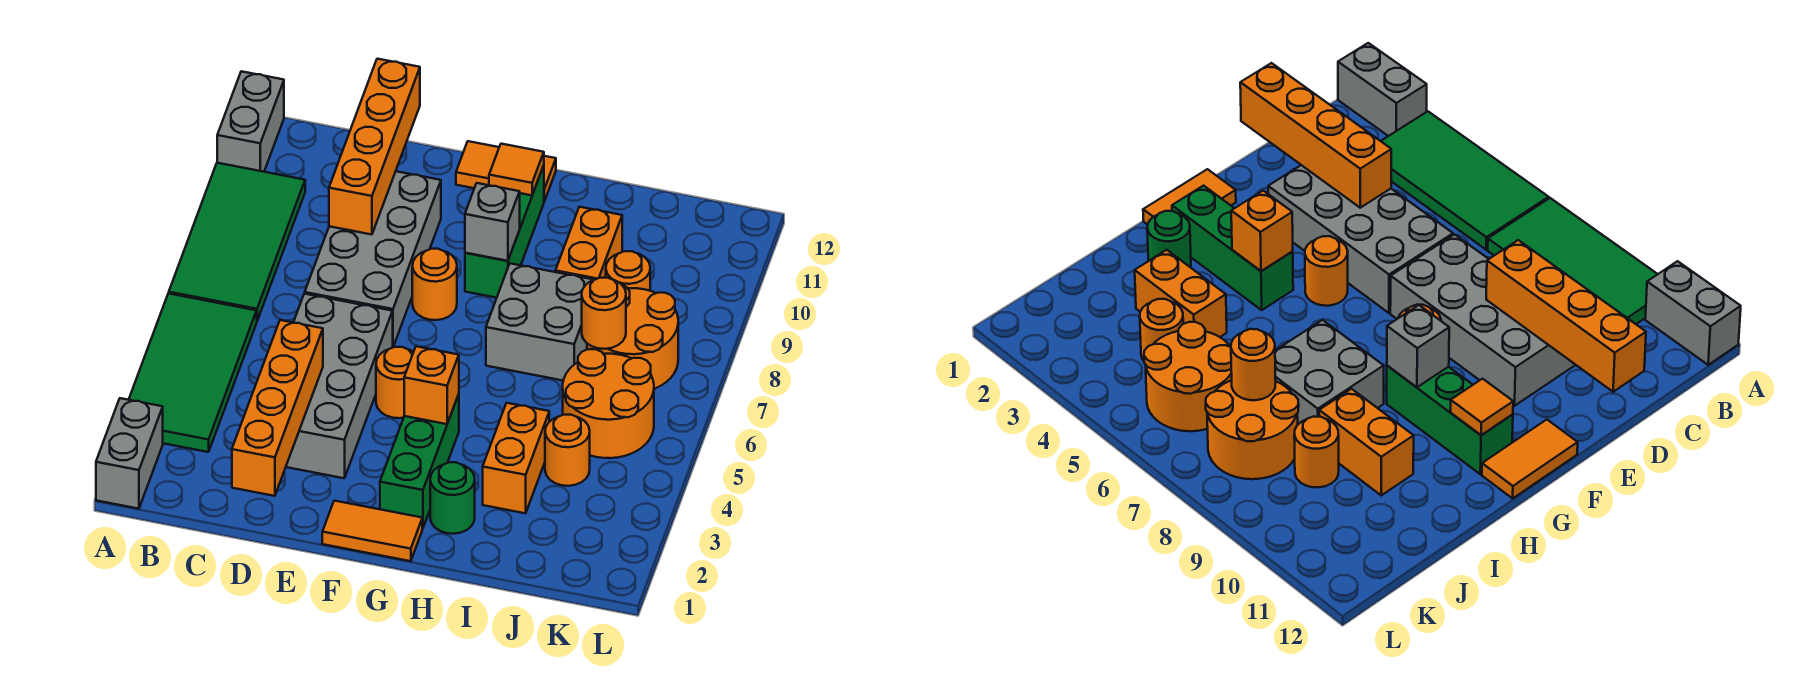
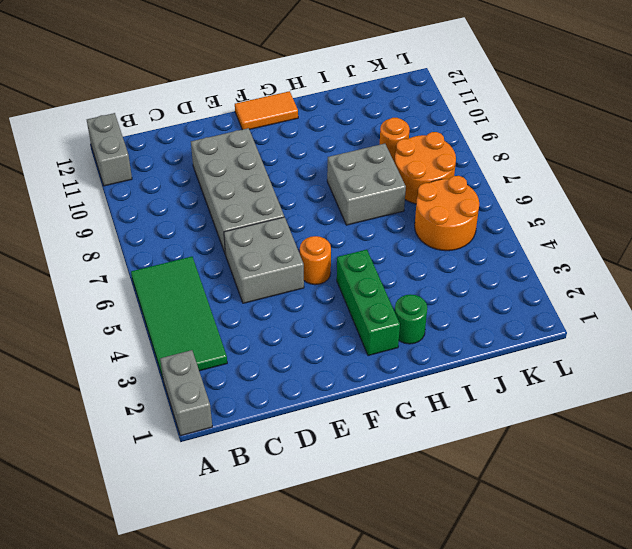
grey brick D5:E6 level 1 -> grey brick D3:E6 level 1
none -> green tile A7:B10 level 1
none -> orange tile F1:G1 level 1
none -> orange round brick F8 level 1

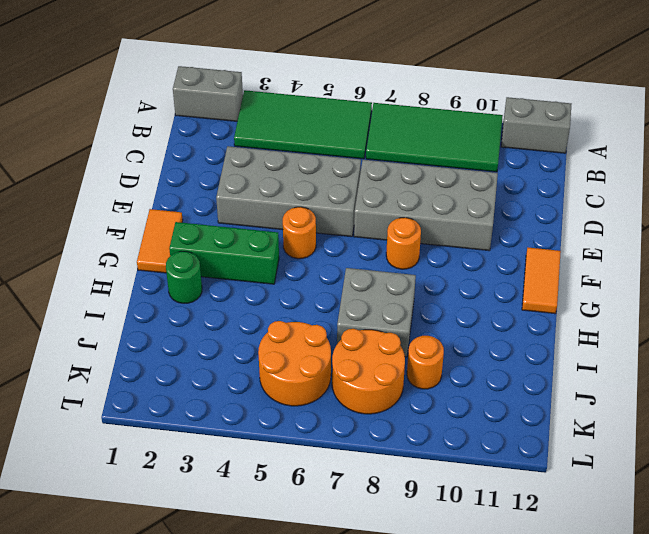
none -> green brick G9:G11 level 1
none -> orange brick I3:I4 level 1
none -> orange brick I9:I10 level 1

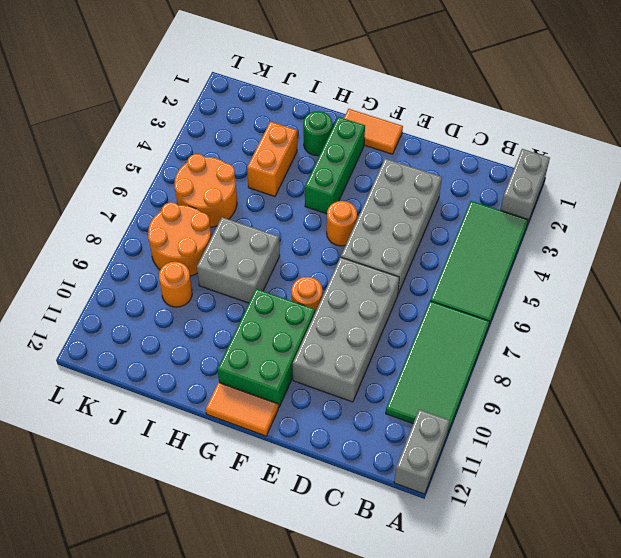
green brick F9:G11 level 1 -> green brick G9:G11 level 1
none -> orange brick I9:I10 level 1
none -> orange round brick J4 level 1
none -> orange brick D1:D4 level 2

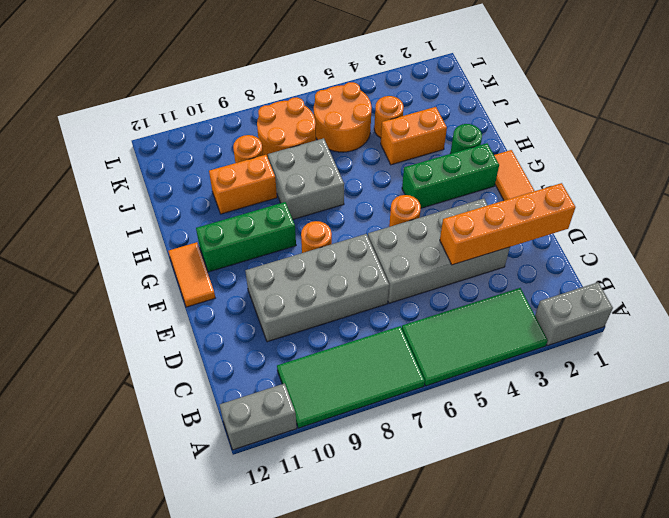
none -> orange brick D9:D12 level 2
none -> orange brick G4 level 2
none -> grey brick G9 level 2

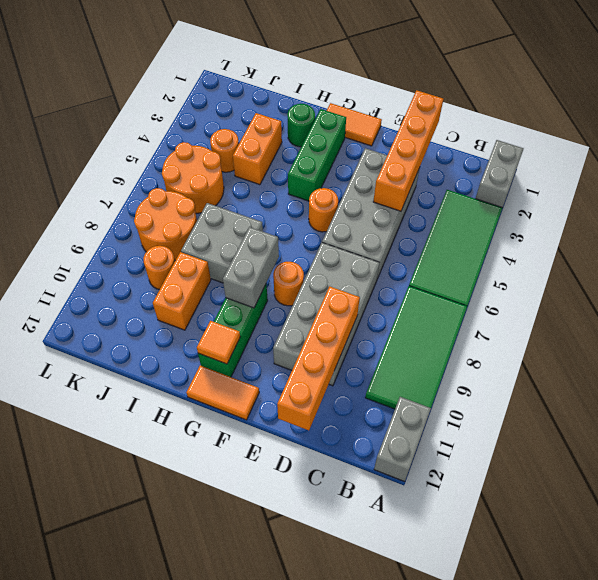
grey brick G8:G9 level 2 -> grey brick G9 level 2
none -> orange brick G4 level 2
none -> orange round brick J7 level 2

